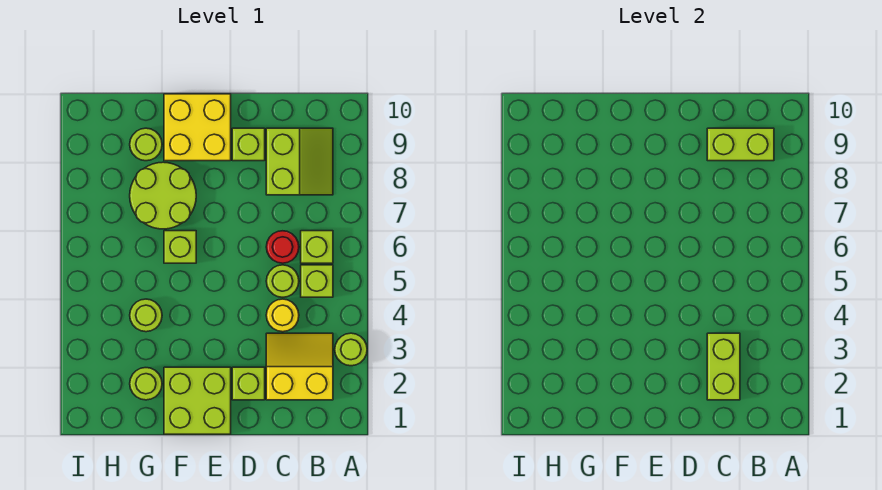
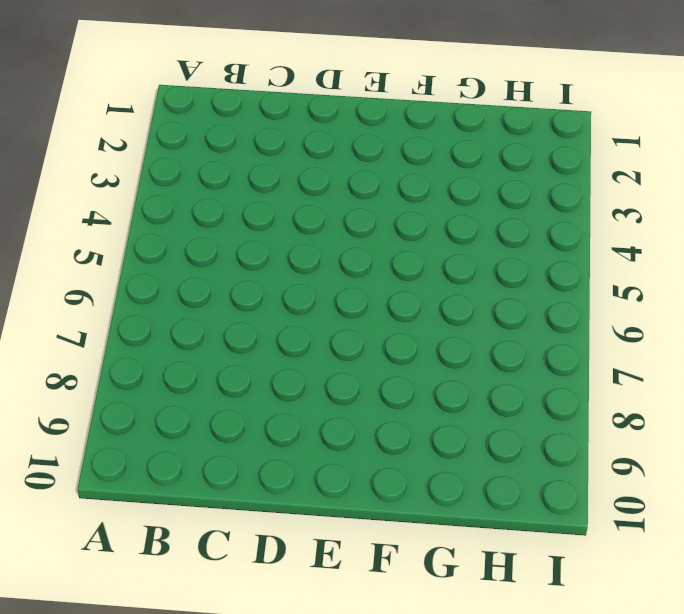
none -> lime round brick A3 level 1
none -> yellow slope B2:C3 level 1 top 2
none -> lime brick B5 level 1

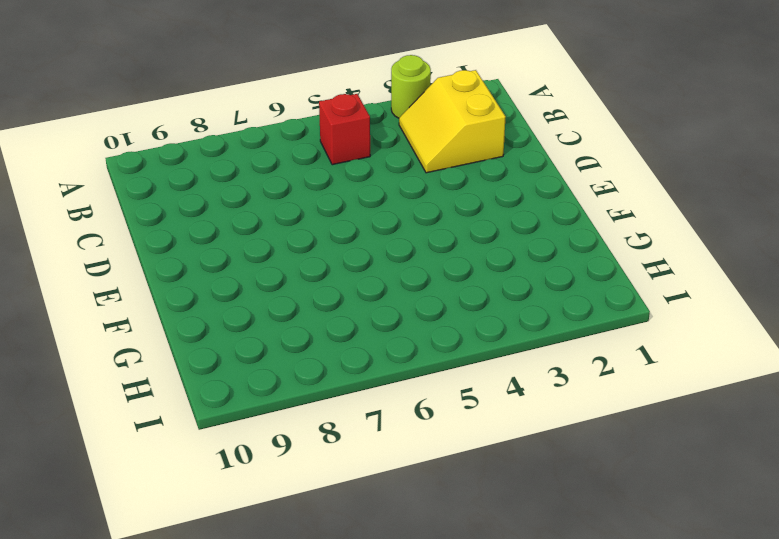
red brick B5 level 1 -> lime brick B5 level 1
none -> lime brick B6 level 1
none -> lime slope B8:C9 level 1 top C
none -> yellow round brick C4 level 1

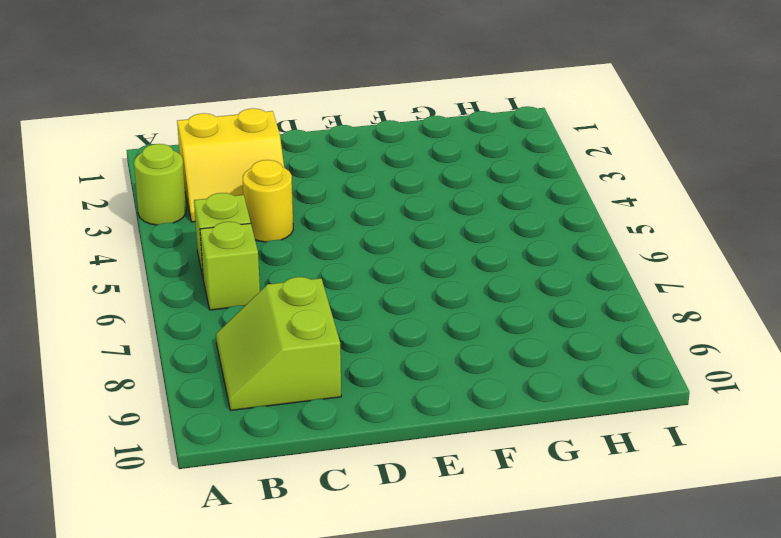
none -> lime round brick C5 level 1
none -> red round brick C6 level 1
none -> lime brick D2 level 1

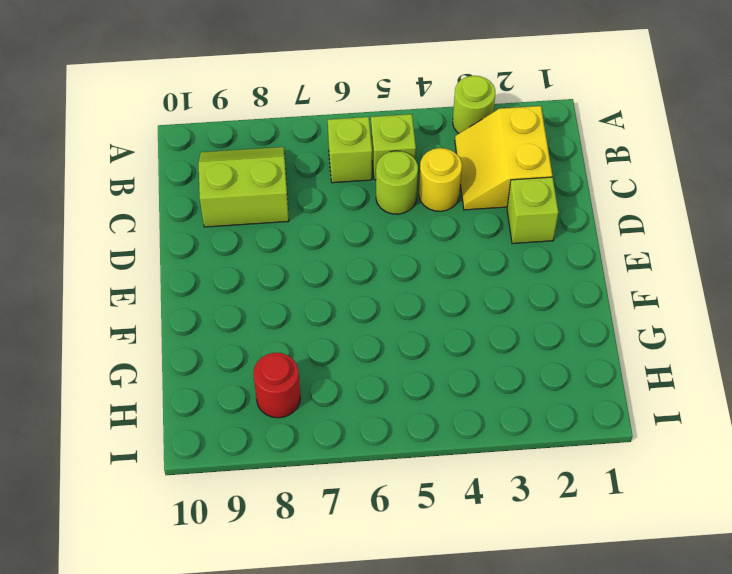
red round brick H8 level 1 -> red round brick C6 level 1
none -> lime brick D9 level 1
none -> lime brick E1:F2 level 1
none -> yellow brick E9:F10 level 1

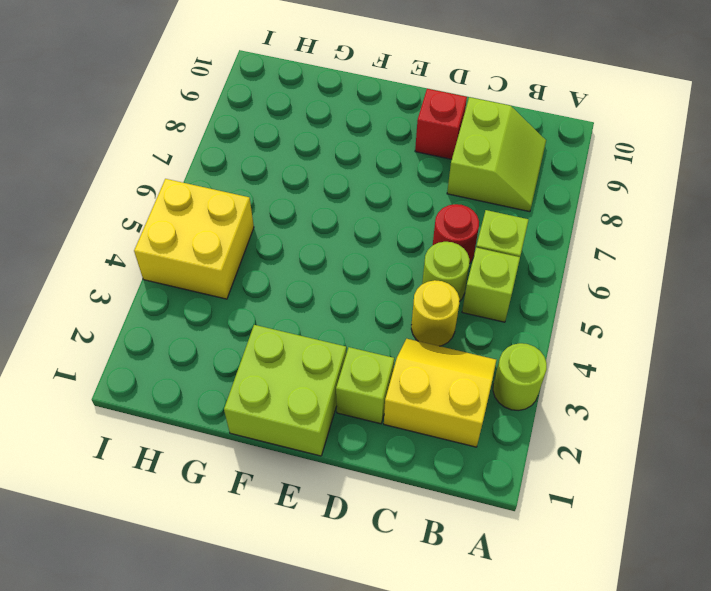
red brick D9 level 1 -> lime brick D9 level 1
yellow brick H4:I5 level 1 -> yellow brick E9:F10 level 1
none -> lime brick F6 level 1
none -> lime round brick F7:G8 level 1
none -> lime round brick G2 level 1

